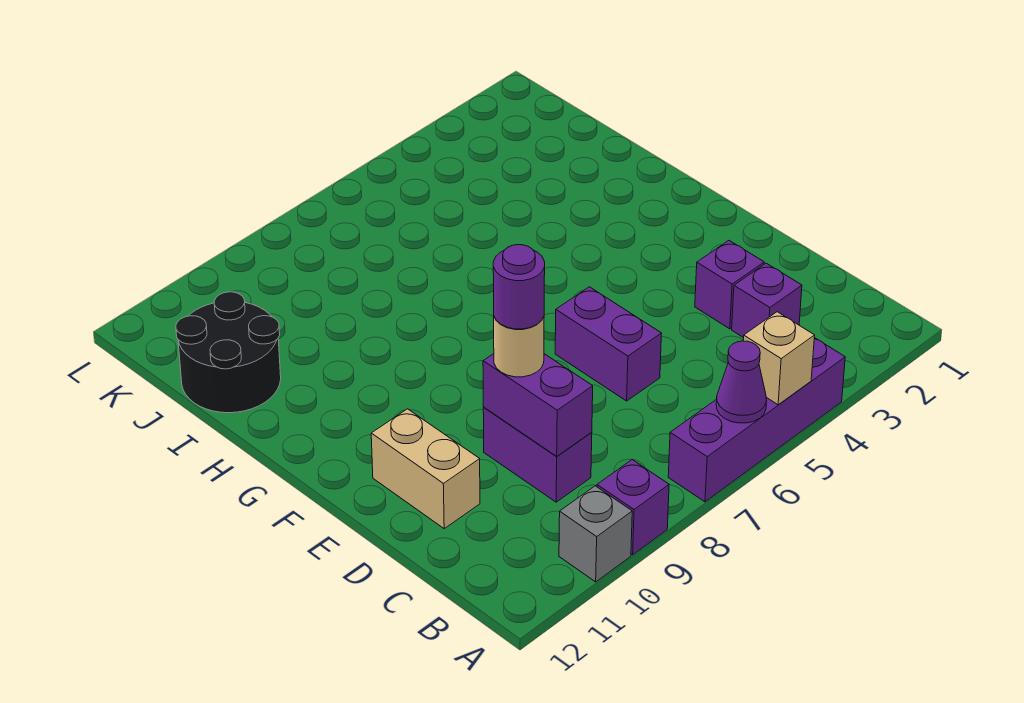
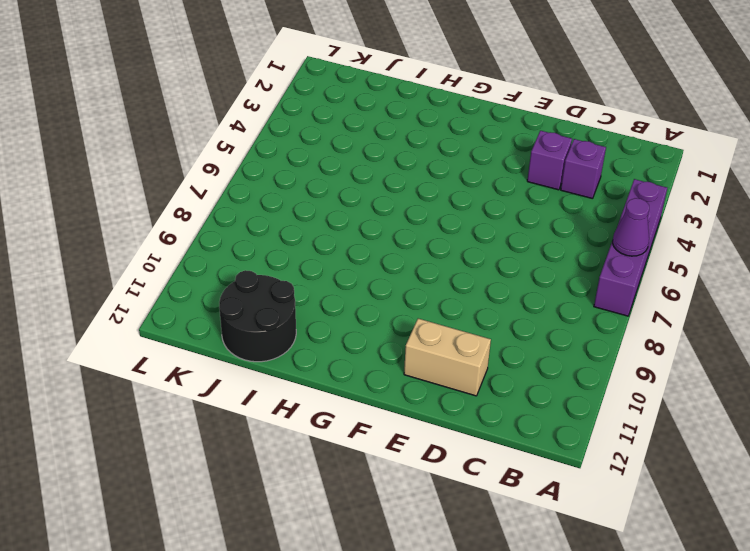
none -> purple brick A9 level 1
none -> grey brick A10 level 1
none -> purple brick C9:D9 level 1

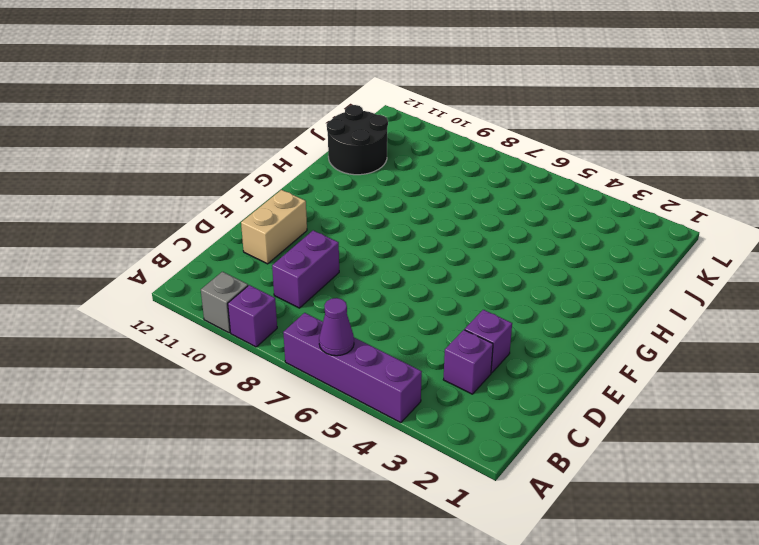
none -> purple brick D6:E6 level 1
none -> tan brick A5 level 2
none -> purple brick C9:D9 level 2

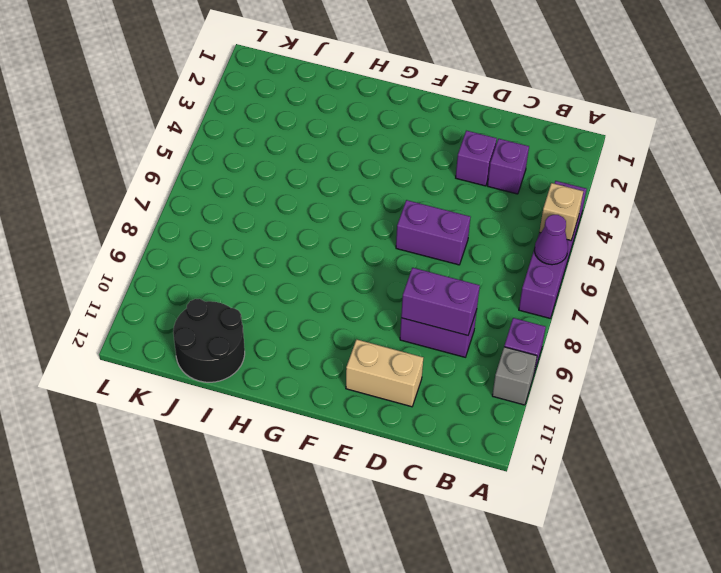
none -> tan round brick D9 level 3
none -> purple round brick D9 level 4

